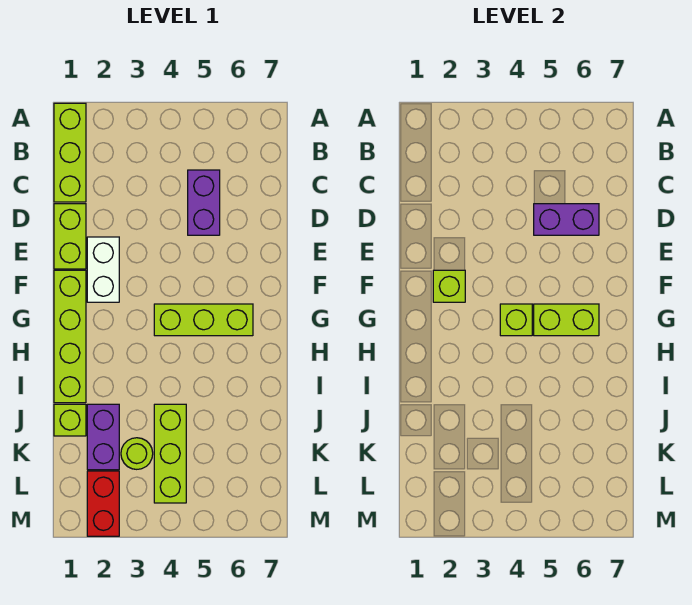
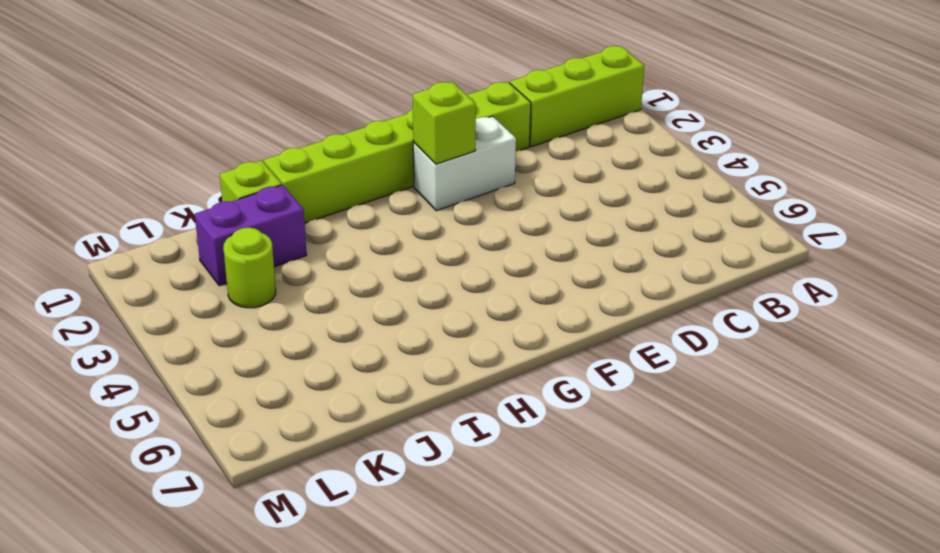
none -> purple brick C5:D5 level 1
none -> lime brick G4:G6 level 1
none -> lime brick J4:L4 level 1

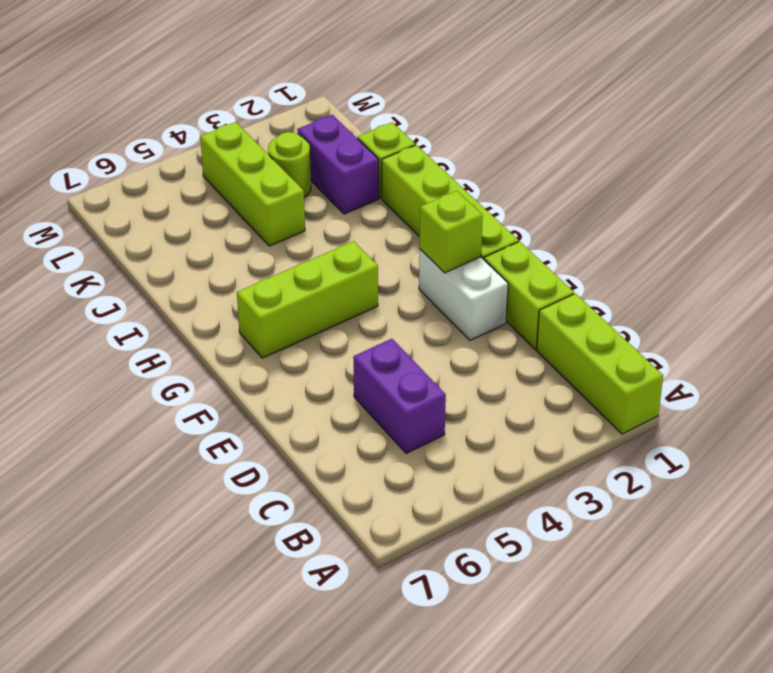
none -> red brick L2:M2 level 1
none -> purple brick D5:D6 level 2
none -> lime brick G4 level 2

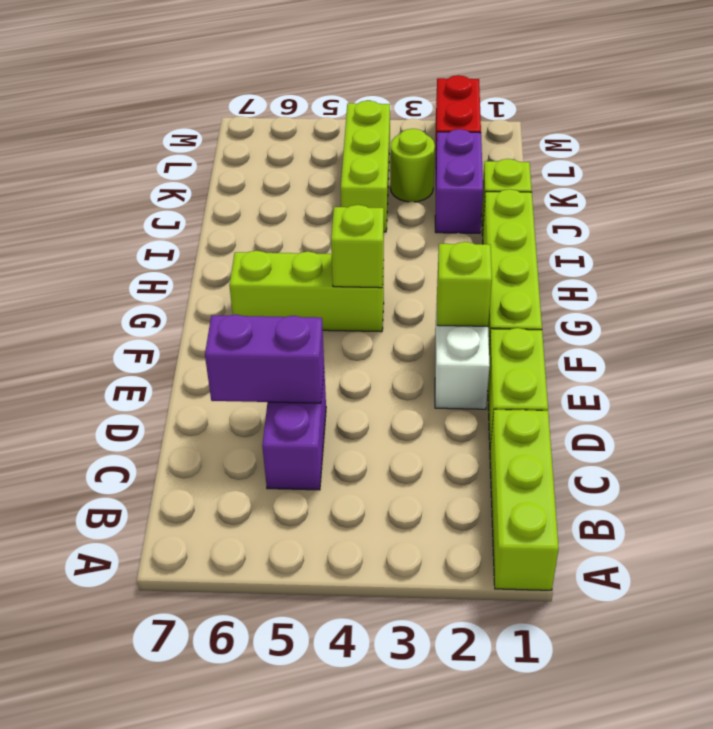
none -> lime brick G5:G6 level 2

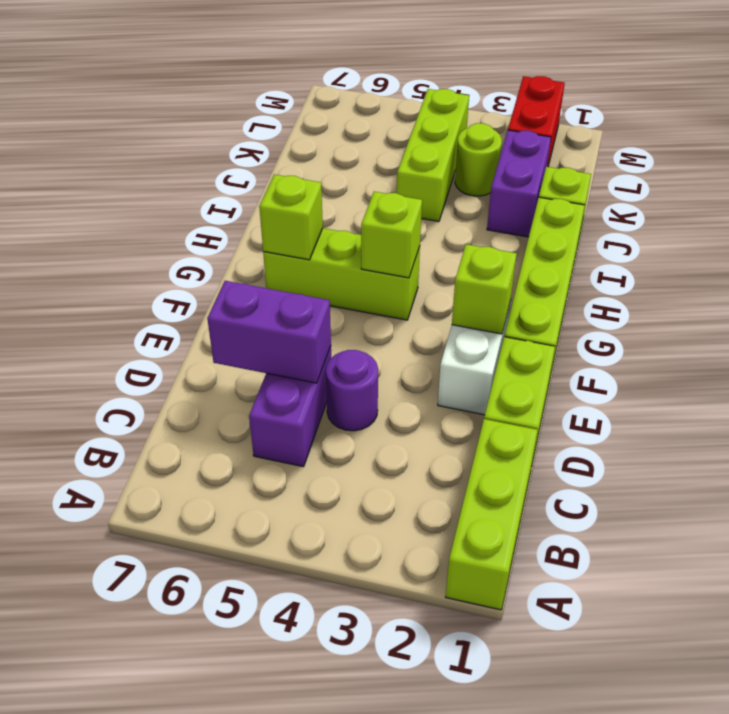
purple round brick D4 level 1 -> none
lime brick G6 level 2 -> lime brick G5:G6 level 2

